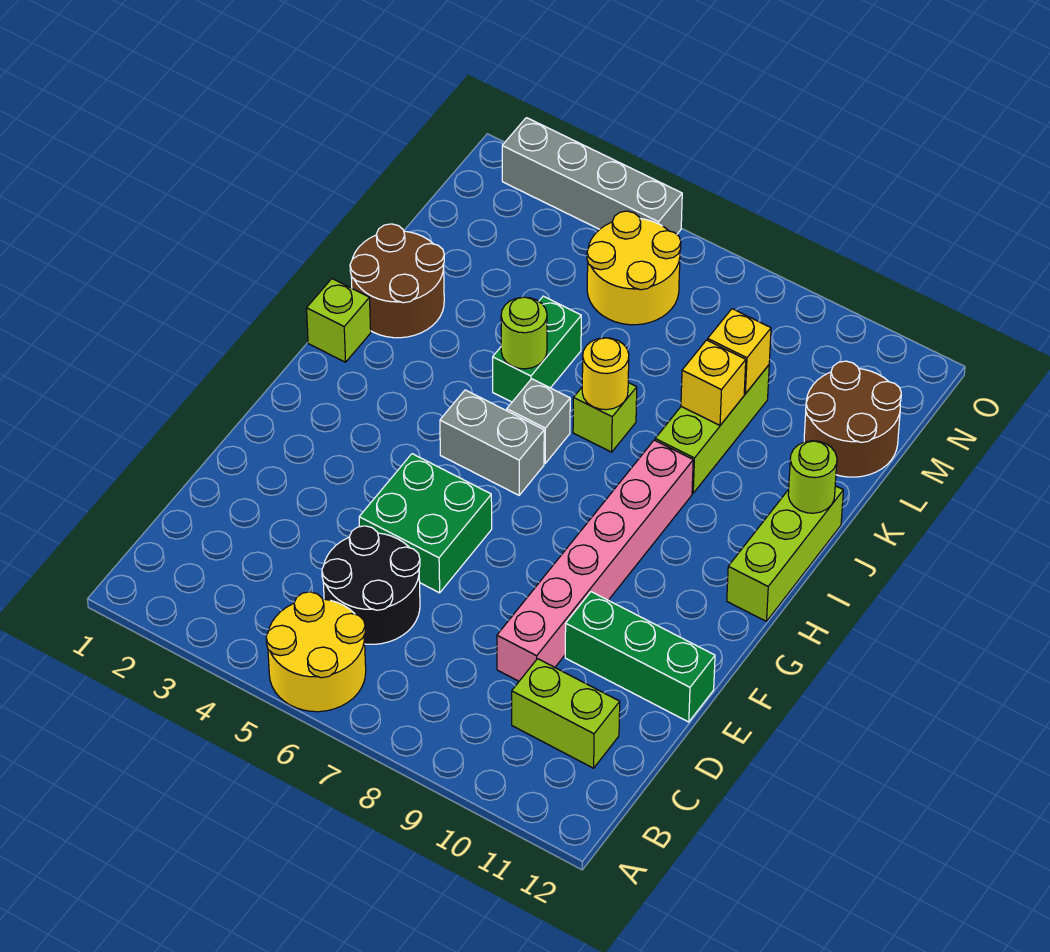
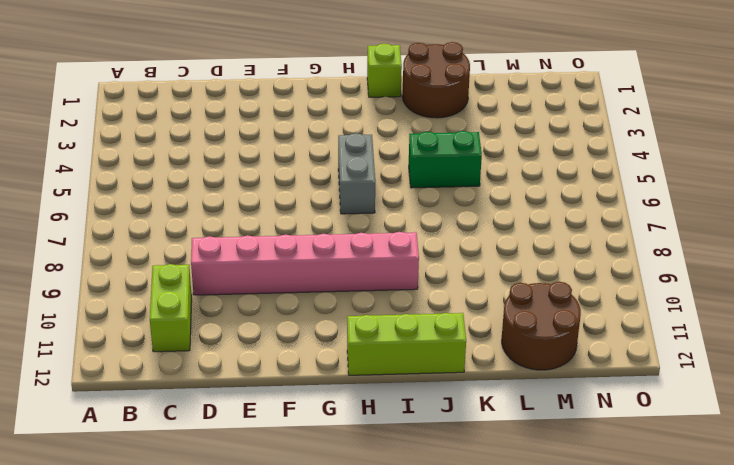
none -> yellow round brick A5:B6 level 1
none -> black round brick C5:D6 level 1
none -> green brick E5:F6 level 1

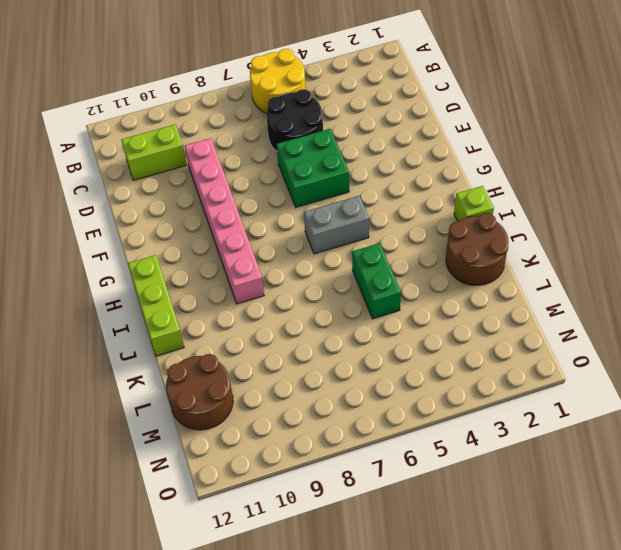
none -> green brick E10:E12 level 1
none -> grey brick I6 level 1
none -> lime brick J7 level 1

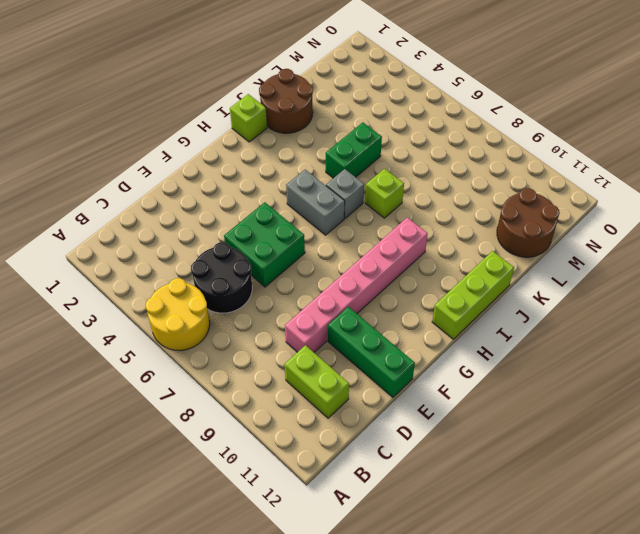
none -> lime brick J9:L9 level 1
none -> yellow round brick M5:N6 level 1
none -> grey brick O2:O5 level 1

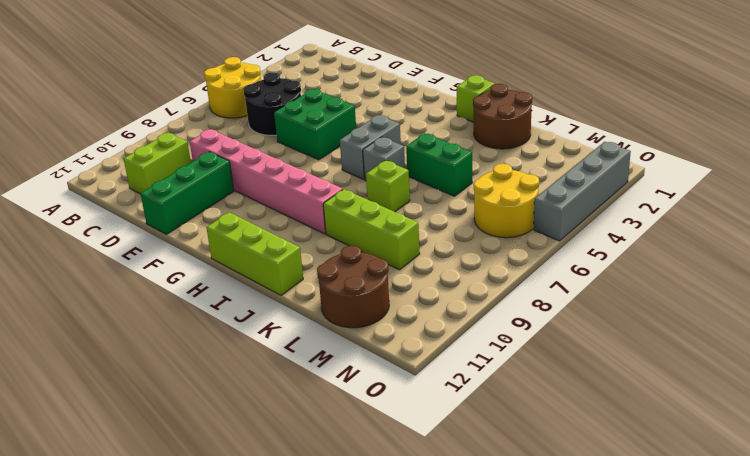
none -> lime round brick J5 level 2
none -> yellow round brick J7 level 2
none -> lime round brick J12 level 2

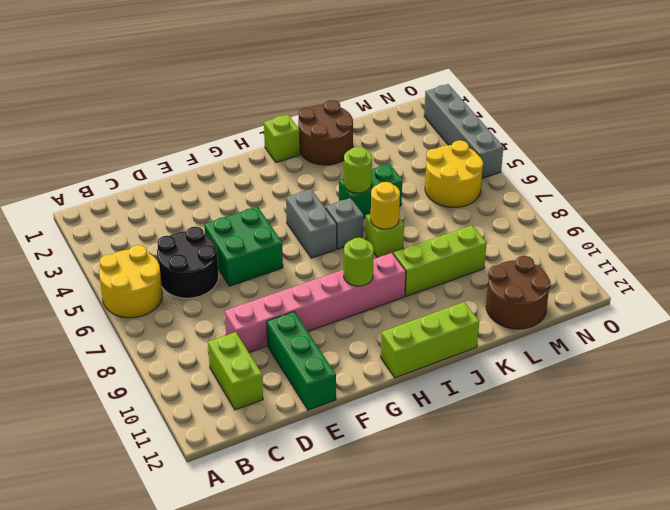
lime round brick H9 level 2 -> lime round brick J12 level 2
none -> yellow brick K9 level 2
none -> yellow brick L9 level 2

